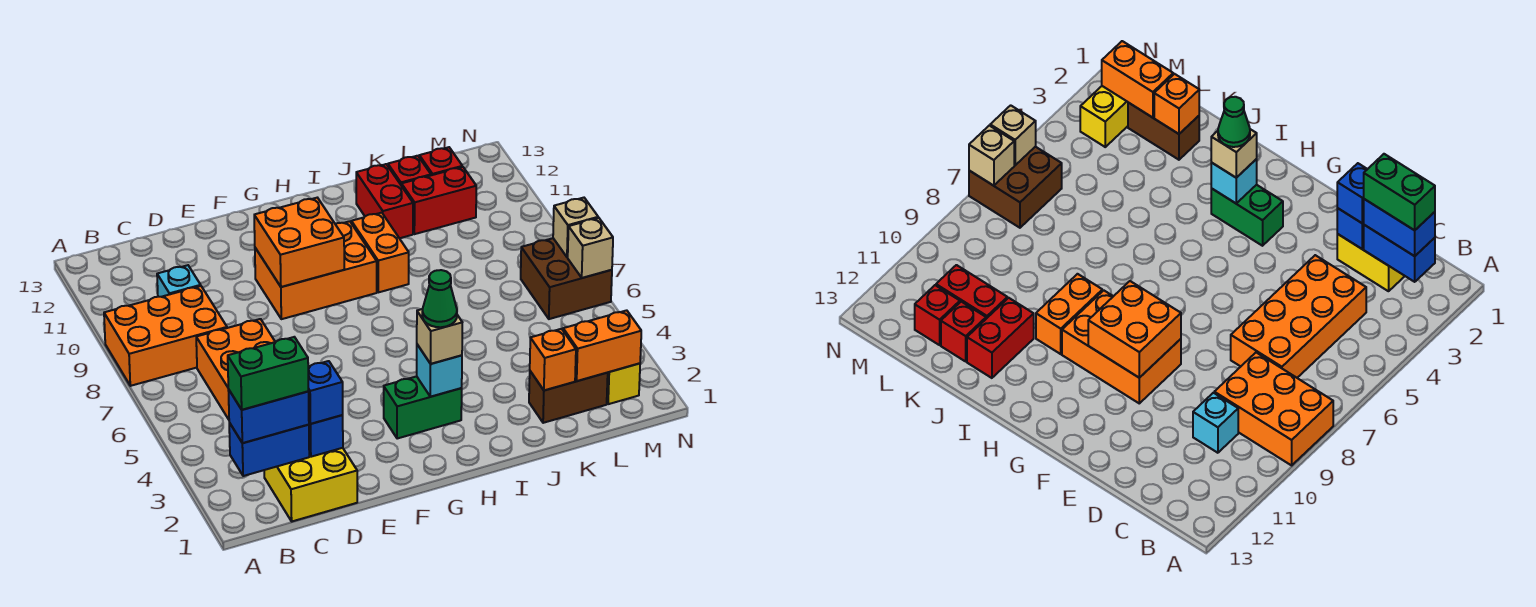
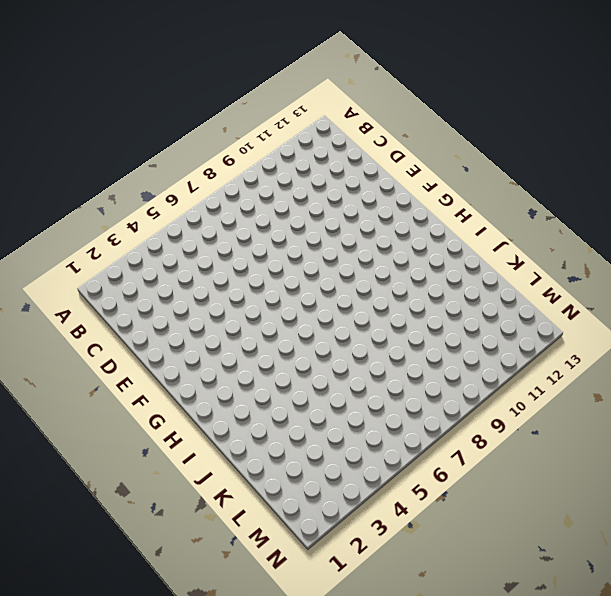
none -> orange brick A8:C9 level 1
none -> yellow brick C1:D2 level 1
none -> orange brick C4:D7 level 1

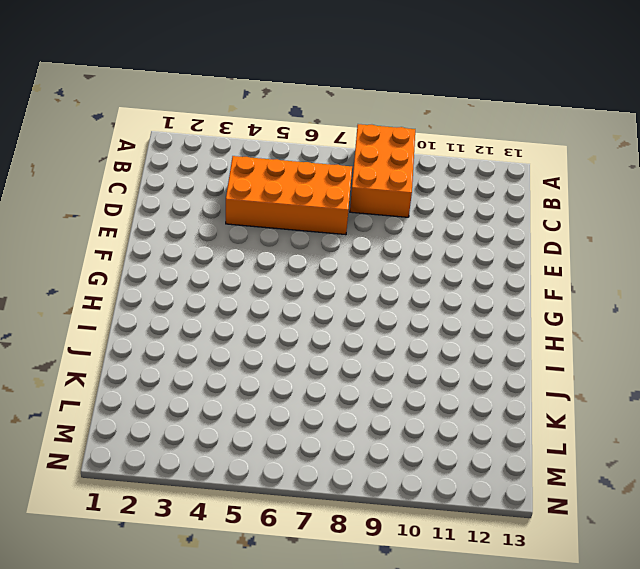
none -> yellow brick C1:D2 level 1
none -> cyan brick C10 level 1
none -> orange brick F9:H10 level 1

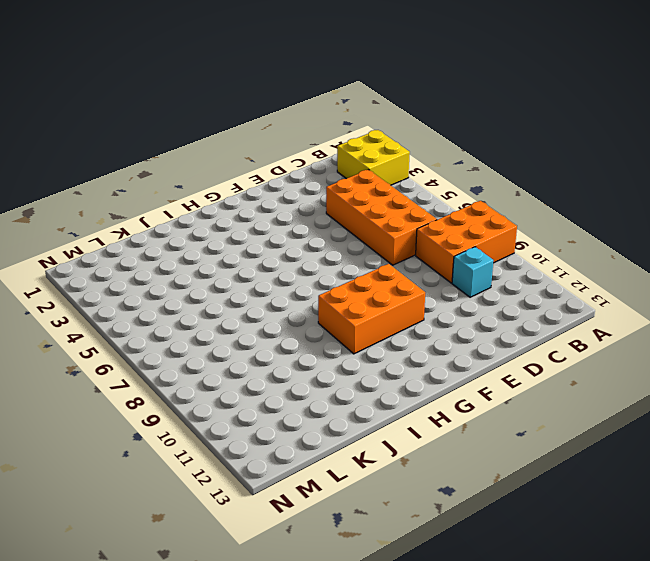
yellow brick A2:B3 level 1 -> yellow brick C1:D2 level 1
none -> green brick G3:H3 level 1
none -> orange brick I9:I10 level 1
none -> red brick J11:J12 level 1

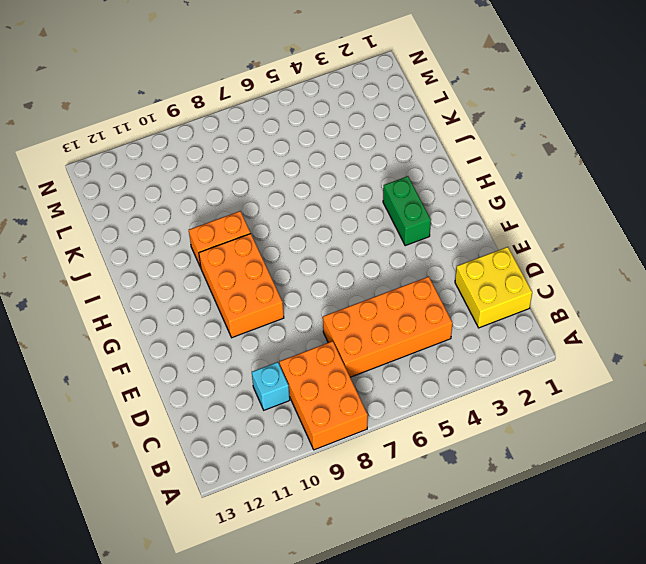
none -> red brick J11:J12 level 1
none -> brown brick K2:L2 level 1
none -> red brick K11:L11 level 1

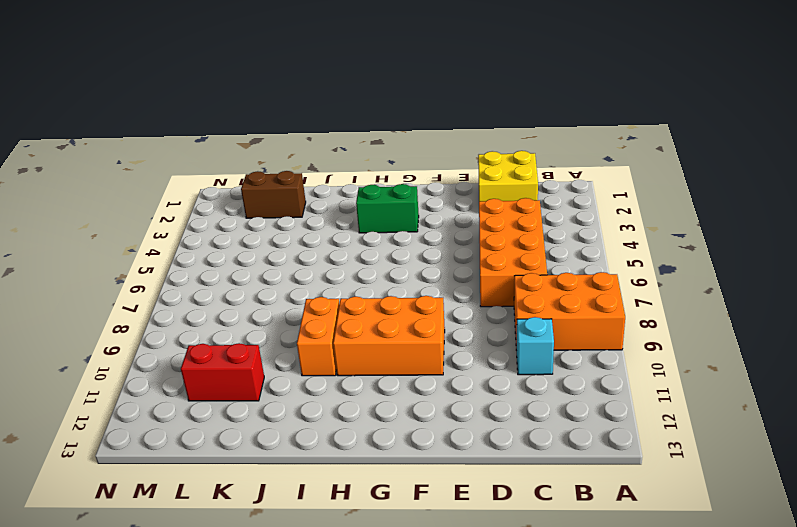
none -> red brick J11:J12 level 1
none -> red brick K12 level 1
none -> red brick L12 level 1

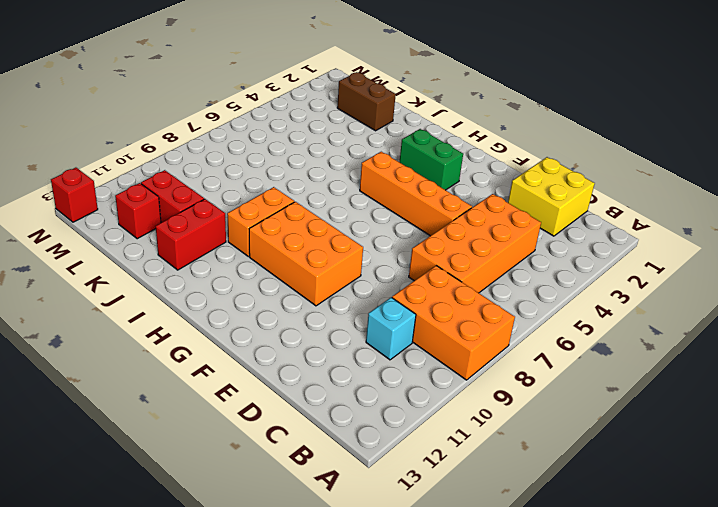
orange brick E5:H5 level 1 -> none
red brick N13 level 1 -> red brick K12 level 1
none -> yellow brick M2:M3 level 1
none -> brown brick M6:N7 level 1
none -> blue brick B2:C2 level 2

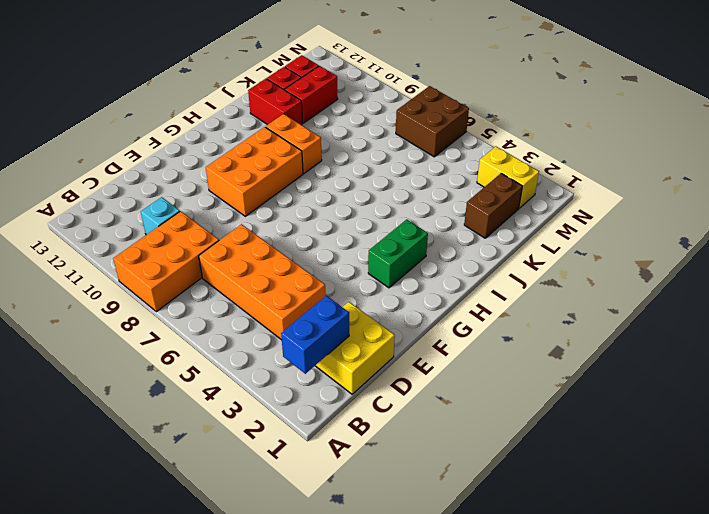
none -> blue brick D2 level 2
none -> orange brick F9:G10 level 2
none -> cyan brick H3 level 2

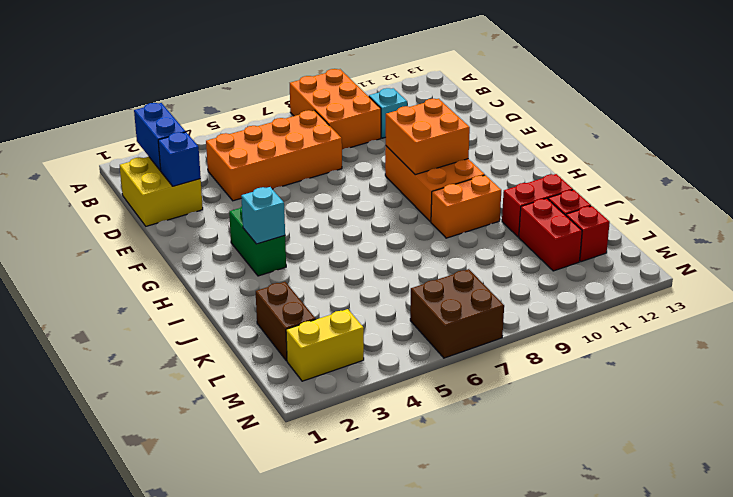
none -> orange brick K2 level 2
none -> orange brick L2:M2 level 2
none -> tan brick N6 level 2

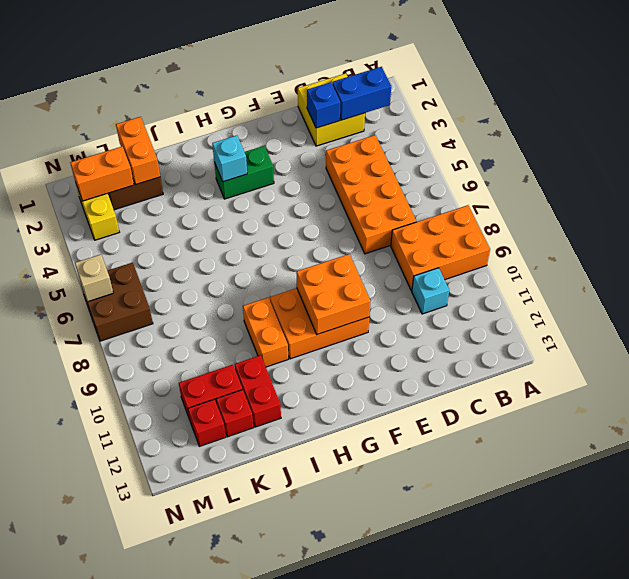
orange brick K1:K2 level 2 -> orange brick K2 level 2
none -> tan brick N7 level 2
none -> blue brick B2:C2 level 3
none -> blue brick D2 level 3

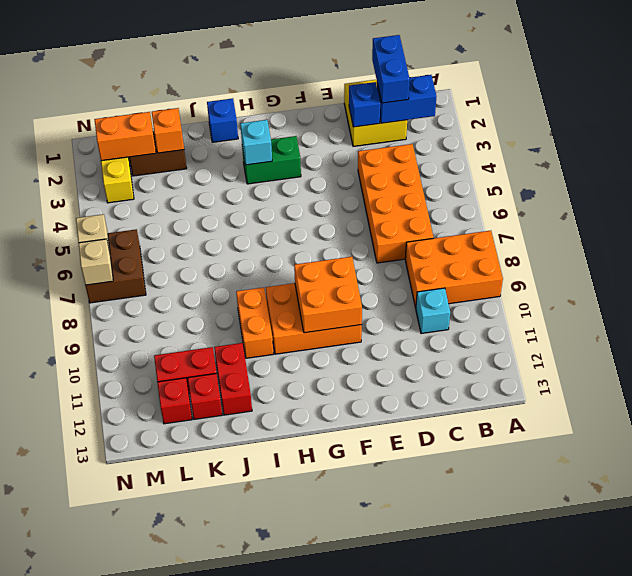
blue brick C1:C2 level 3 -> blue brick B2:C2 level 3
blue brick I1 level 1 -> blue brick D2 level 3
none -> tan brick H3 level 3
none -> green brick B2:C2 level 4
none -> green cone H3 level 4

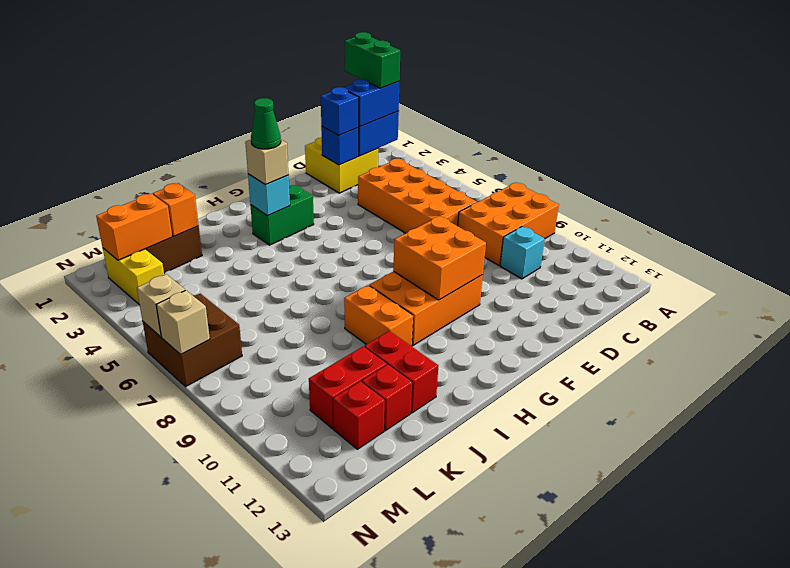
green brick B1:B2 level 4 -> green brick B2:C2 level 4

